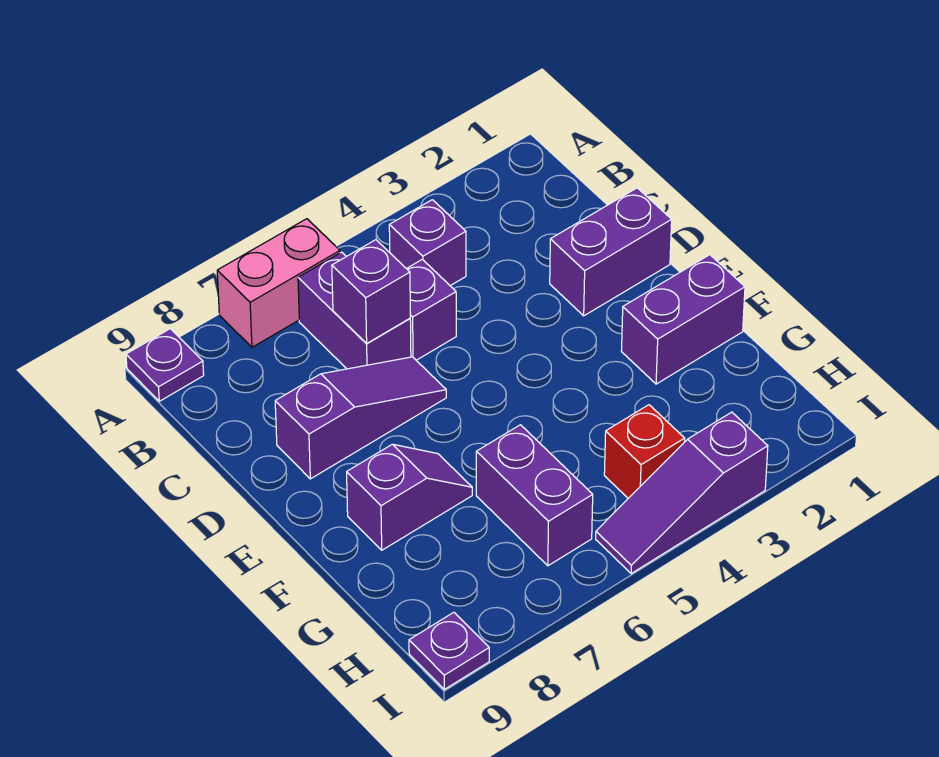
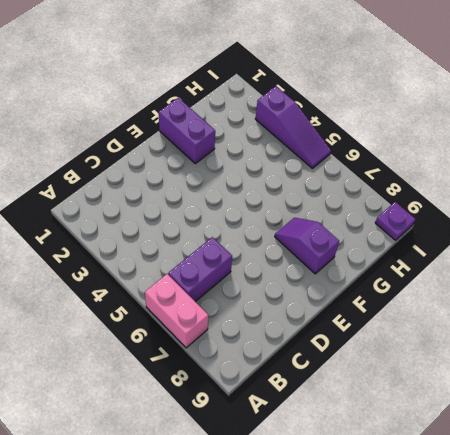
none -> purple plate A9 level 1
none -> purple brick B4 level 1
none -> purple brick C5 level 1

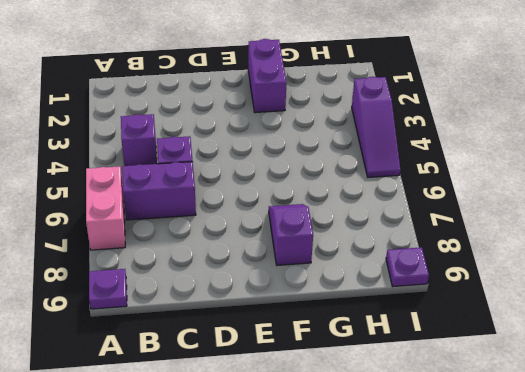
none -> purple brick D1:D2 level 1
none -> purple slope D6:D8 level 1 top 8
none -> purple brick G6:H6 level 1

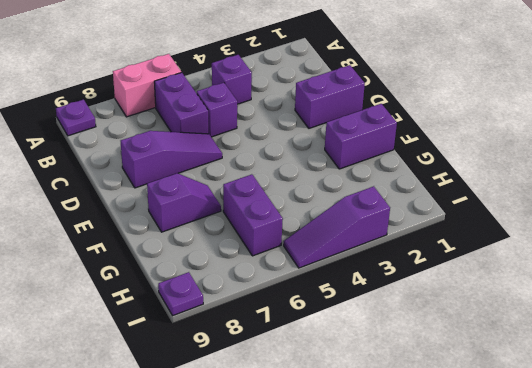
none -> red brick H4 level 1
none -> purple brick C6 level 2

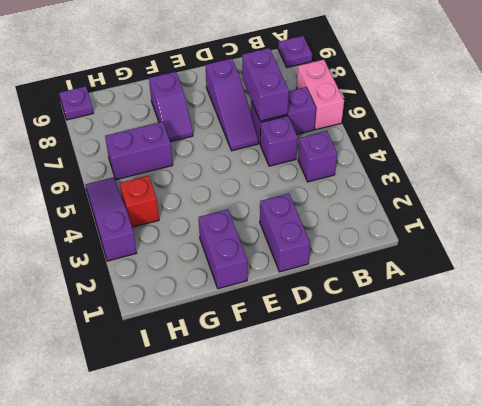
purple brick C6:C7 level 2 -> purple brick C6 level 2

